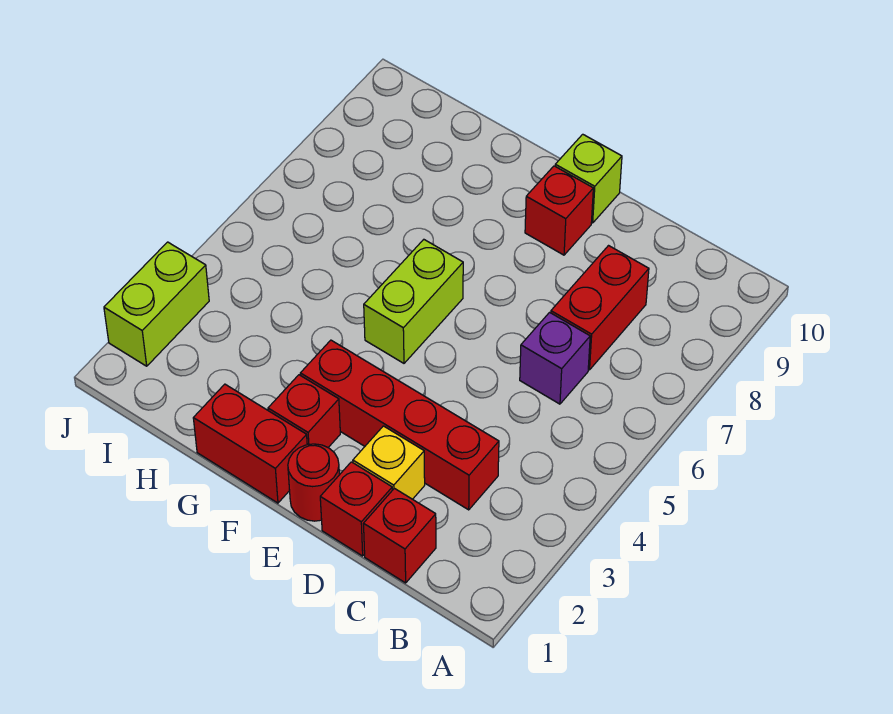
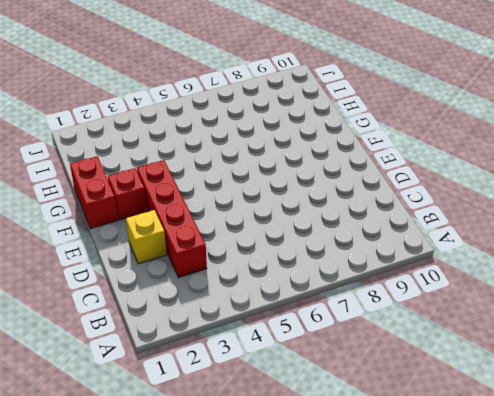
none -> red brick C1 level 1
none -> purple brick C6 level 1
none -> red brick C7:C8 level 1

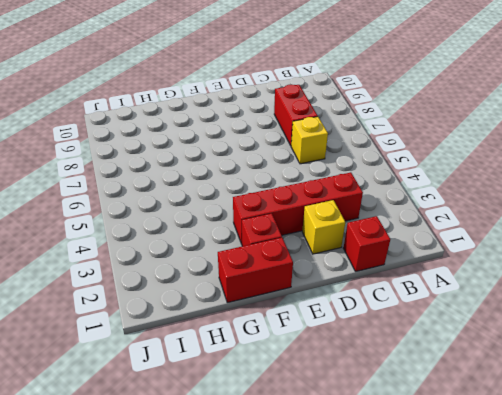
yellow brick C6 level 1 -> purple brick C6 level 1
none -> red brick D1 level 1
none -> red round brick E1 level 1
none -> red brick E9 level 1

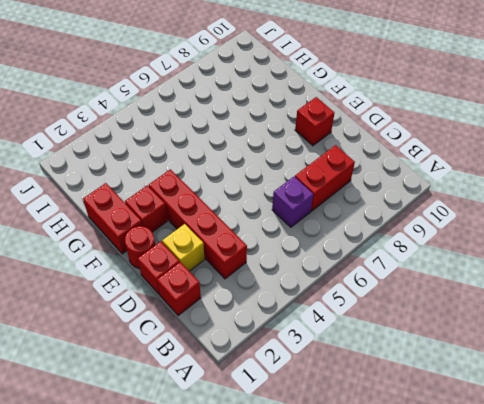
none -> lime brick E10 level 1
none -> lime brick F5:F6 level 1
none -> lime brick J2:J3 level 1

